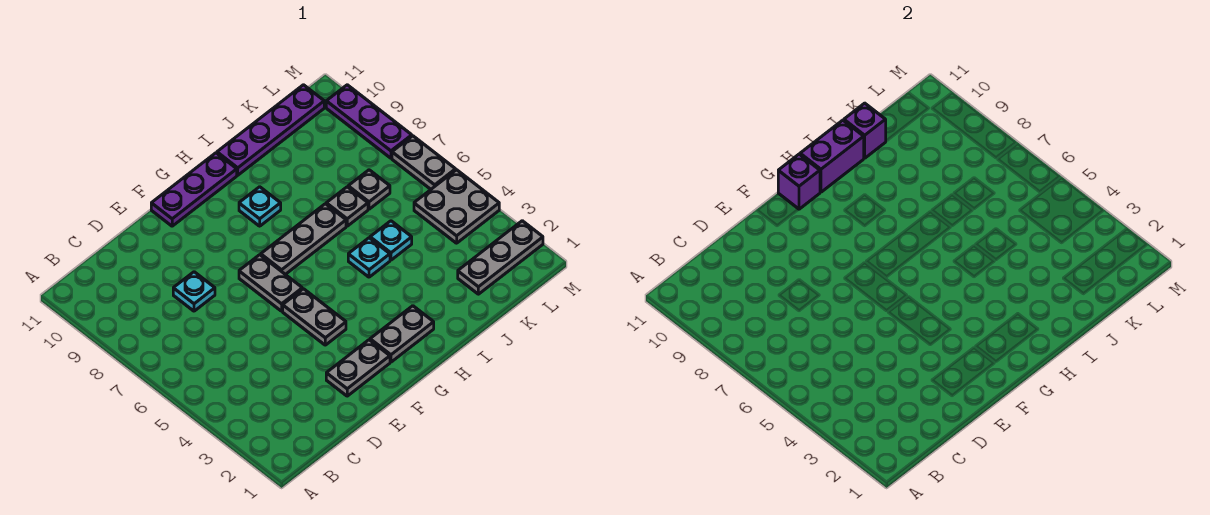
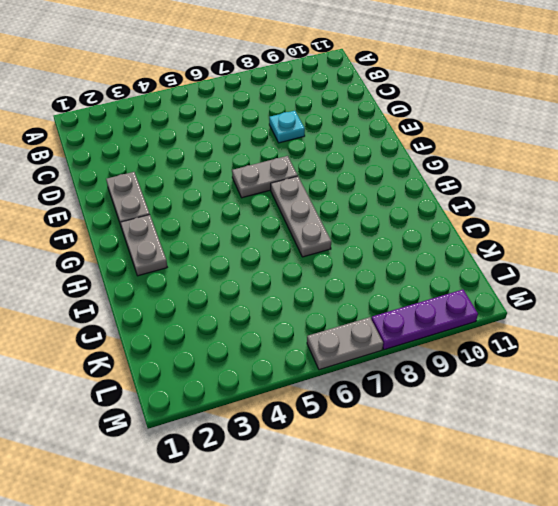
none -> grey plate F4:F5 level 1
none -> purple plate F11:H11 level 1
none -> cyan plate H9 level 1

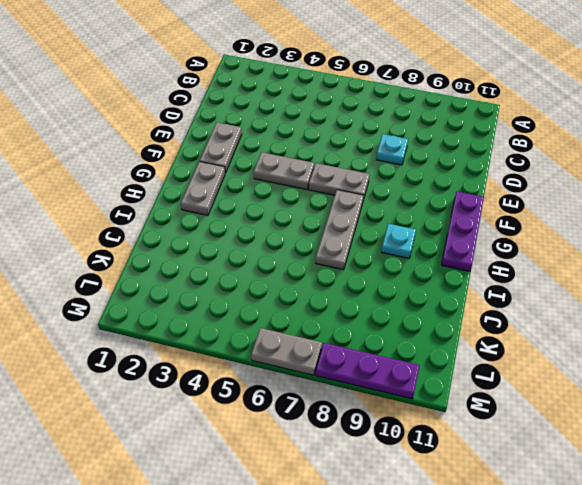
none -> cyan plate I5 level 1
none -> purple plate I11:L11 level 1
none -> cyan plate J5 level 1

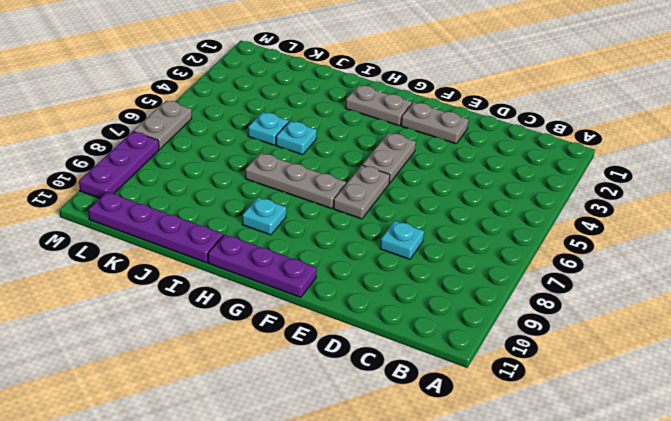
none -> grey plate J7 level 1
none -> grey plate K2:M2 level 1
none -> grey plate K7 level 1

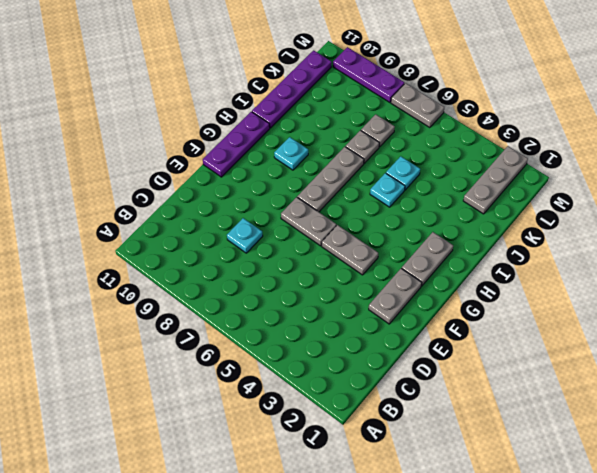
none -> grey plate L4:M5 level 1
none -> purple brick G11 level 2
none -> purple brick H11:I11 level 2

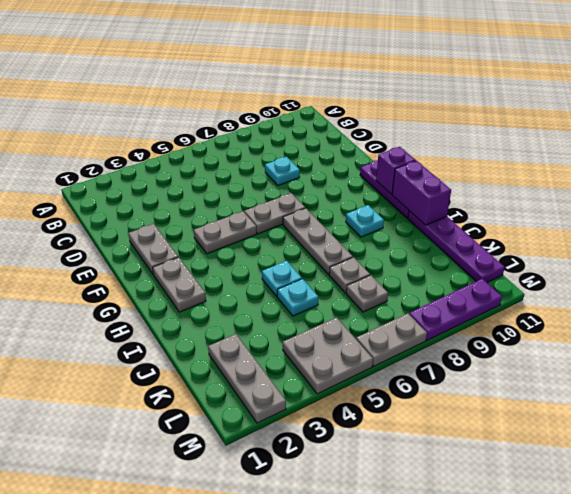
none -> purple brick J11 level 2

